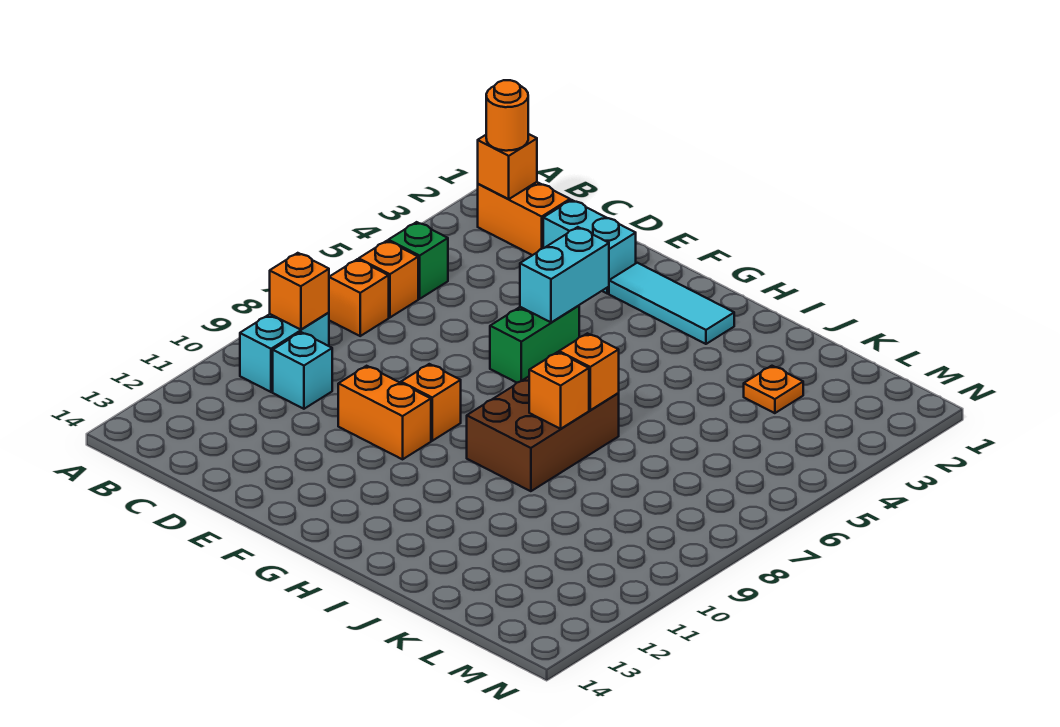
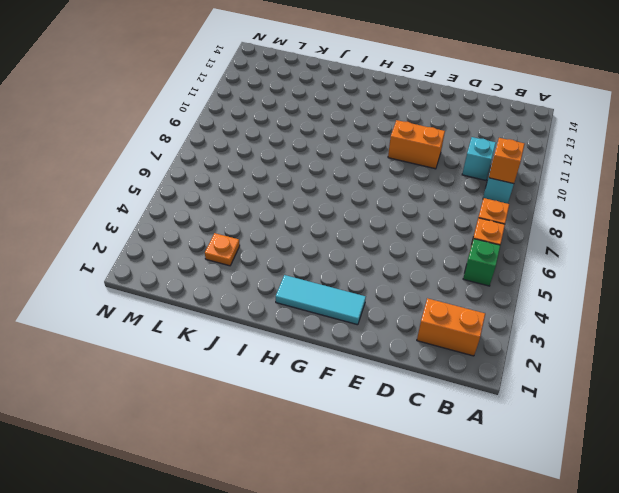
none -> cyan brick D2:E2 level 1
none -> green brick F5:F6 level 1
none -> orange brick F9 level 1

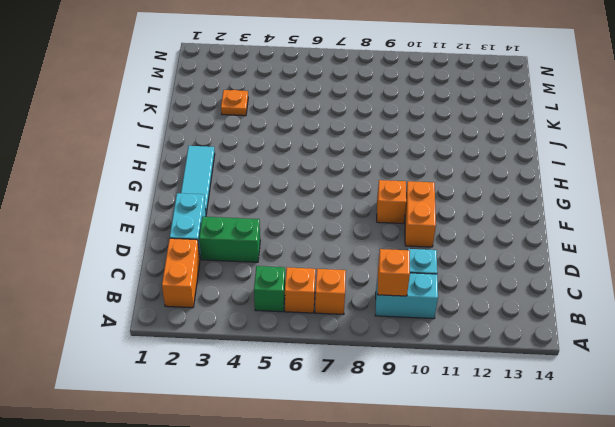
green brick D3:D4 level 1 -> green brick F5:F6 level 1
none -> brown brick H7:I9 level 1
none -> orange brick B2 level 2
none -> cyan brick F4:F5 level 2

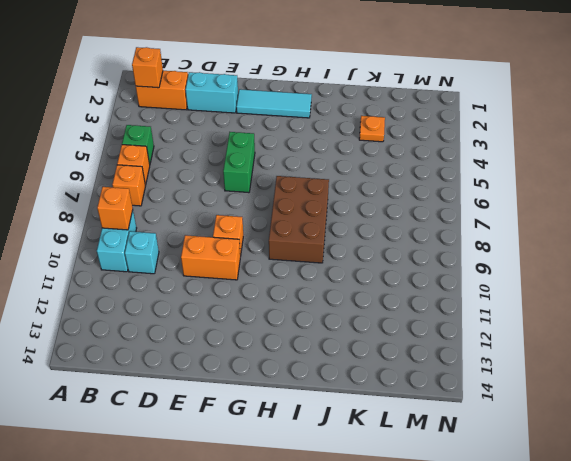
none -> cyan brick F4:F5 level 2
none -> orange brick I7 level 2
none -> orange brick I8 level 2

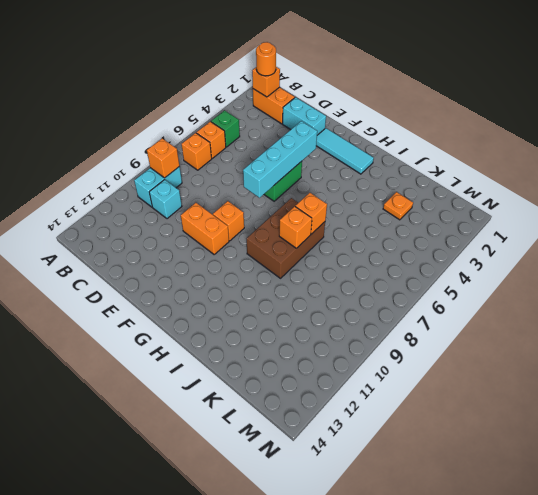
cyan brick F4:F7 level 2 -> cyan brick F4:F5 level 2

